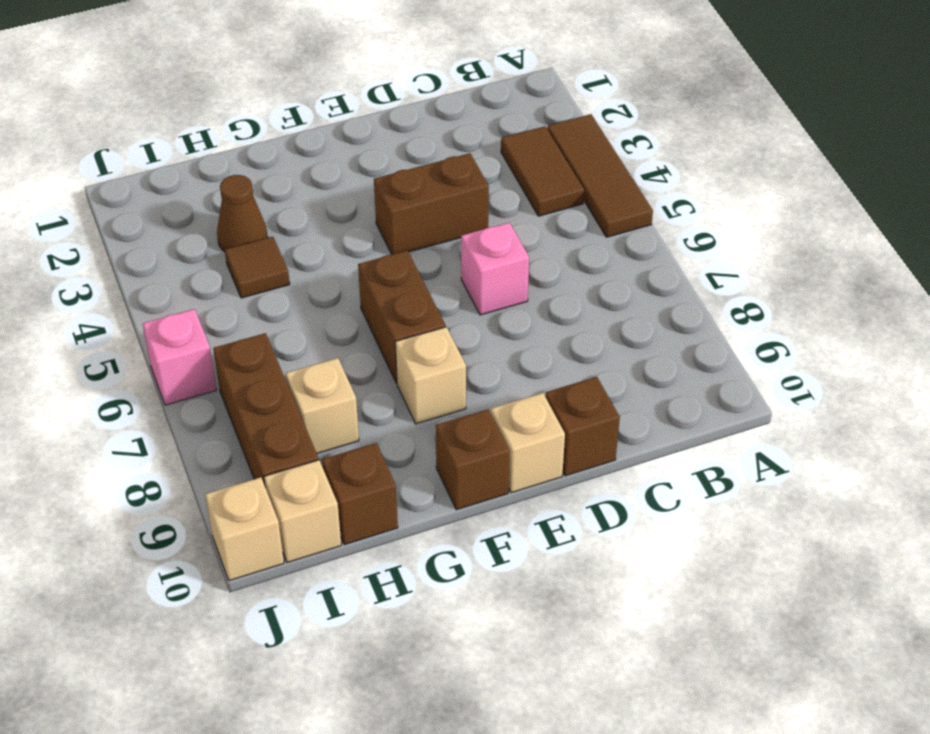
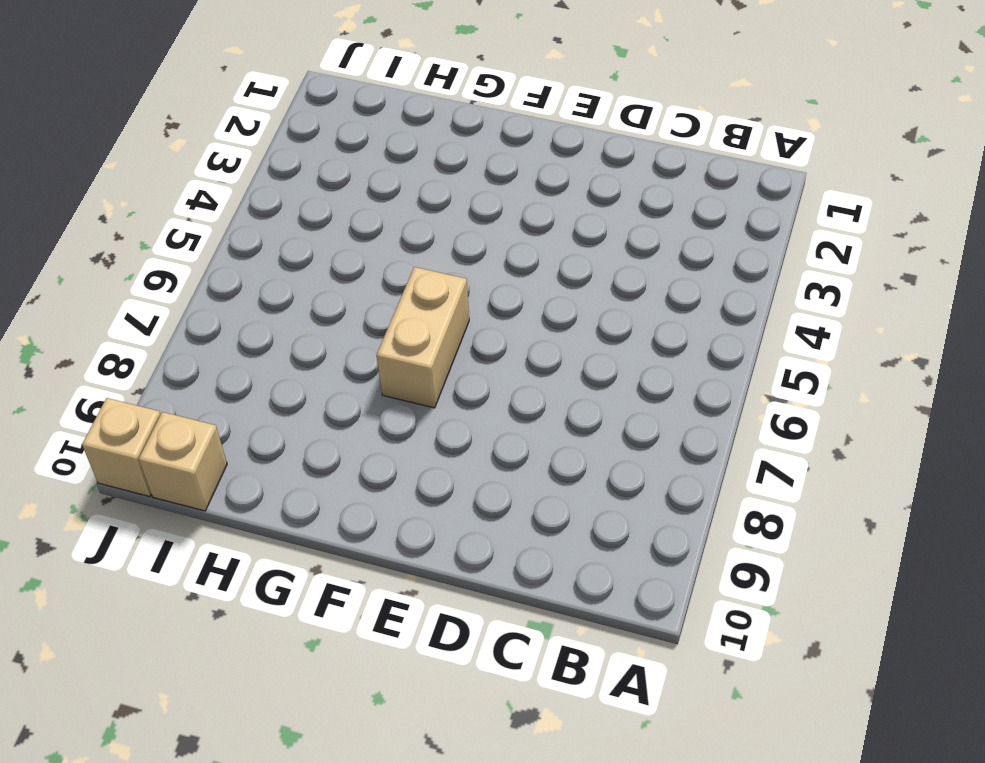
tan brick F6:F7 level 1 -> brown brick F6:F7 level 1
none -> brown tile A3:A5 level 1
none -> brown tile B3:B4 level 1
none -> brown brick D4:E4 level 1

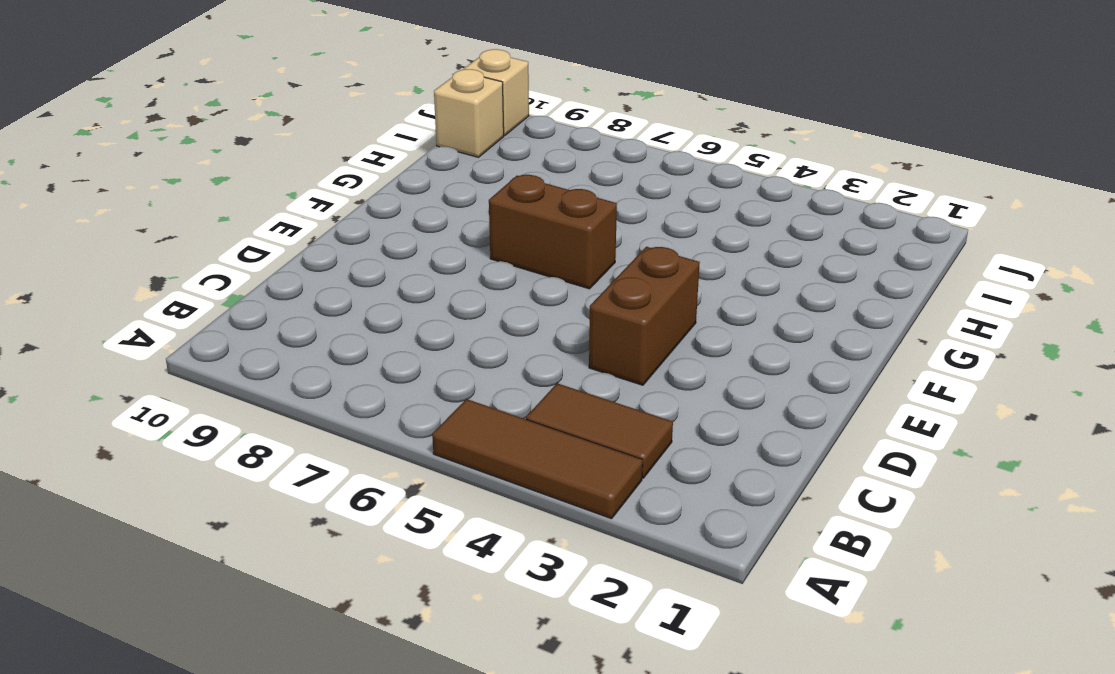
none -> pink brick D6 level 1
none -> brown brick D10 level 1
none -> tan brick E10 level 1

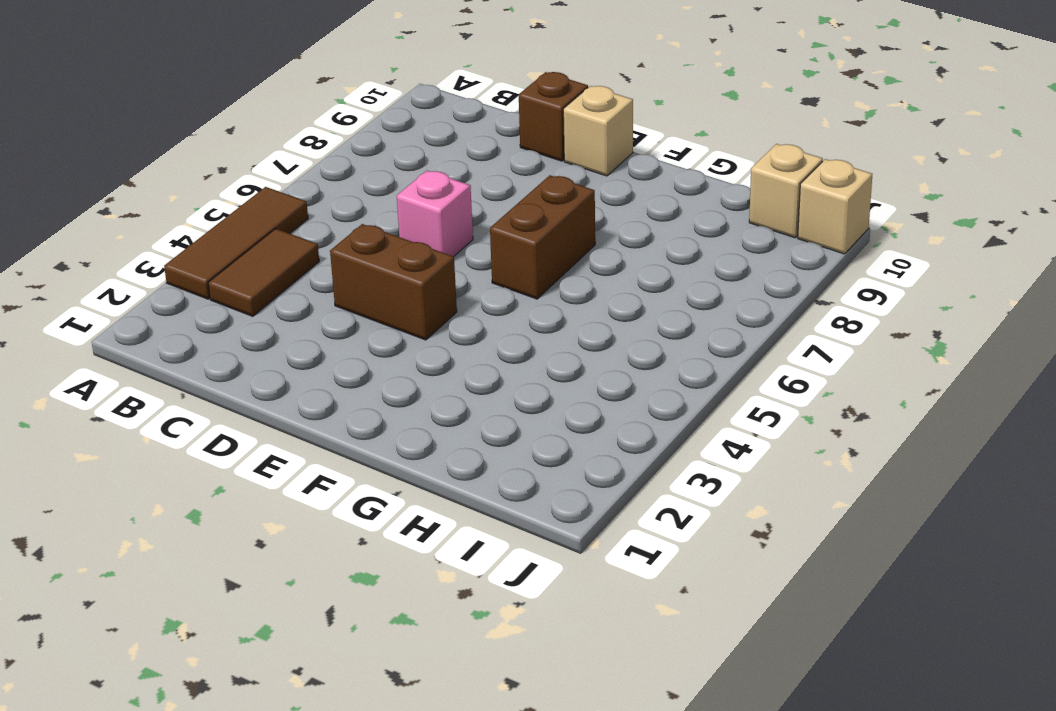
none -> tan brick F8 level 1
none -> brown brick F10 level 1
none -> brown cone H3 level 1

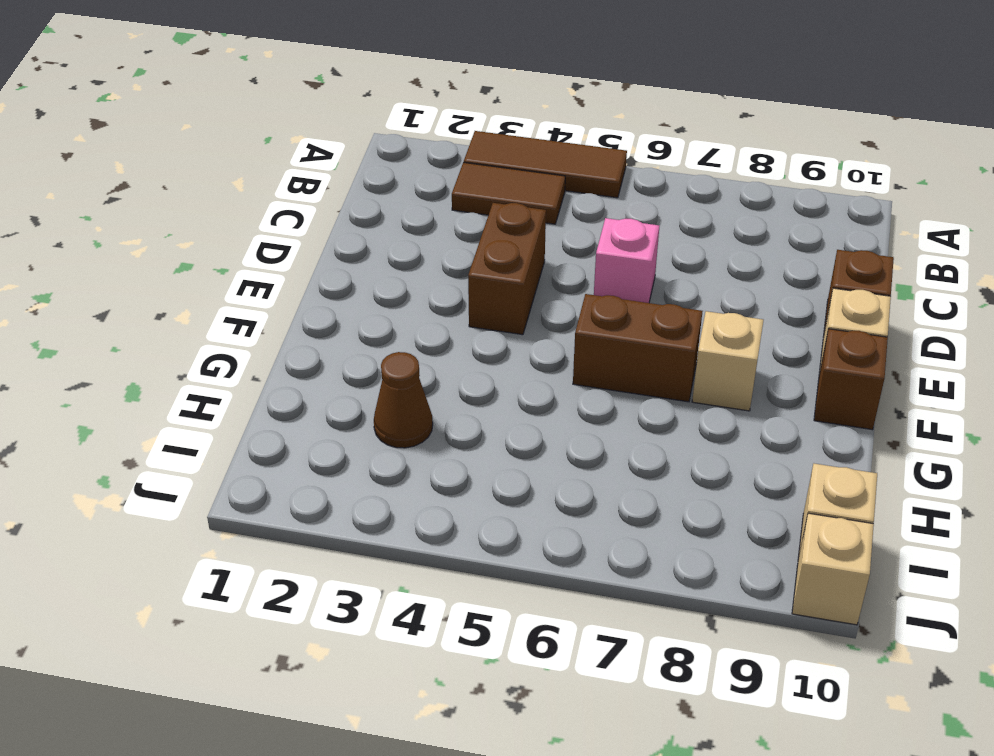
none -> brown tile H4 level 1
none -> tan brick H8 level 1
none -> brown brick H10 level 1

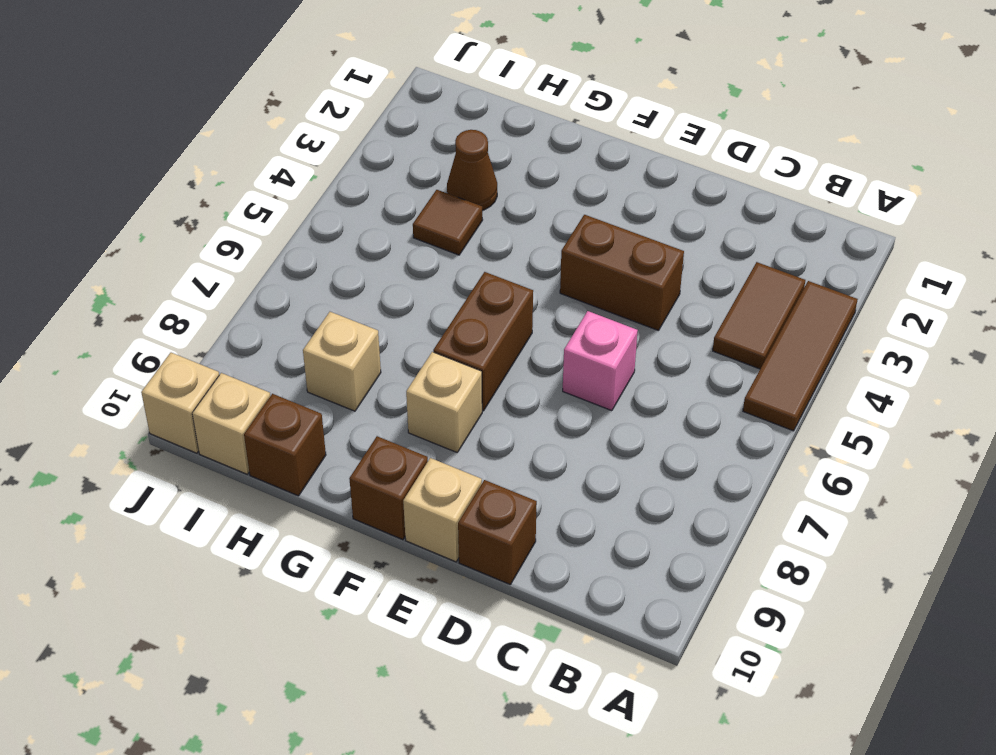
none -> brown brick I7:I9 level 1
none -> pink brick J6 level 1

